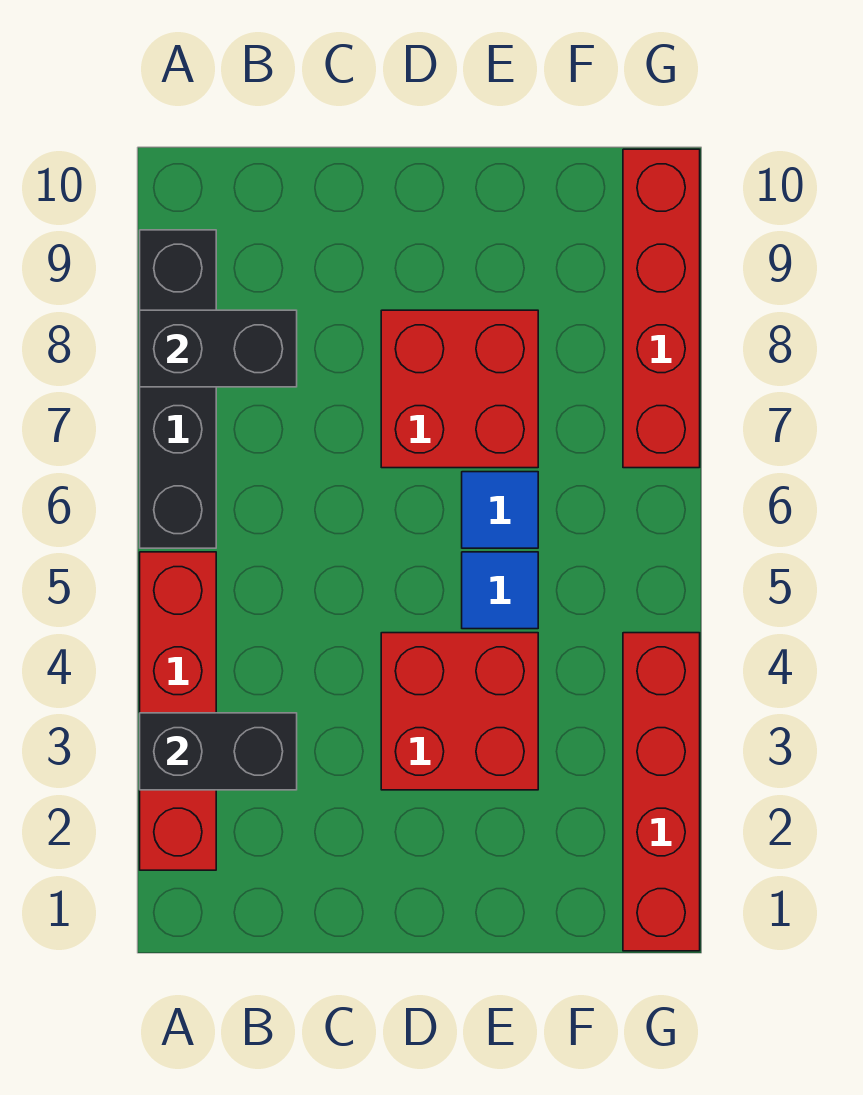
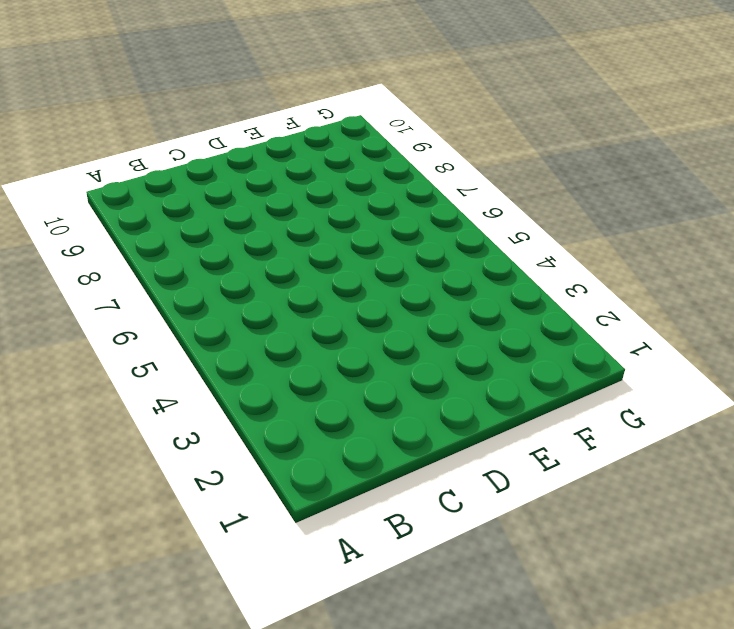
none -> red brick A2:A5 level 1
none -> black brick A6:A9 level 1

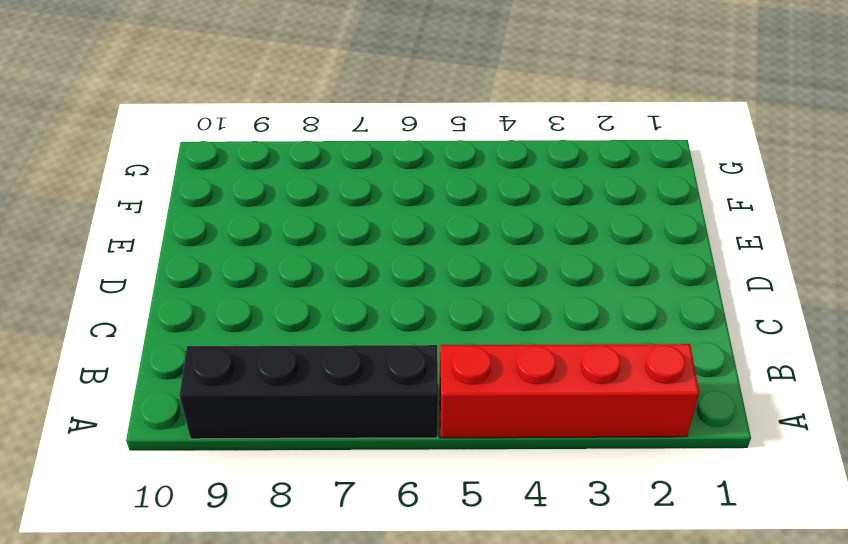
none -> red brick D3:E4 level 1
none -> red brick D7:E8 level 1

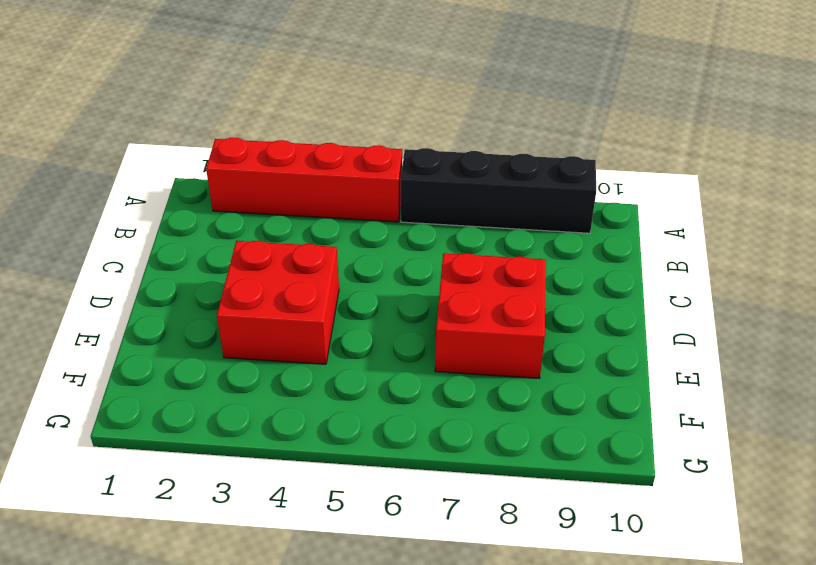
none -> blue tile E5 level 1
none -> blue tile E6 level 1

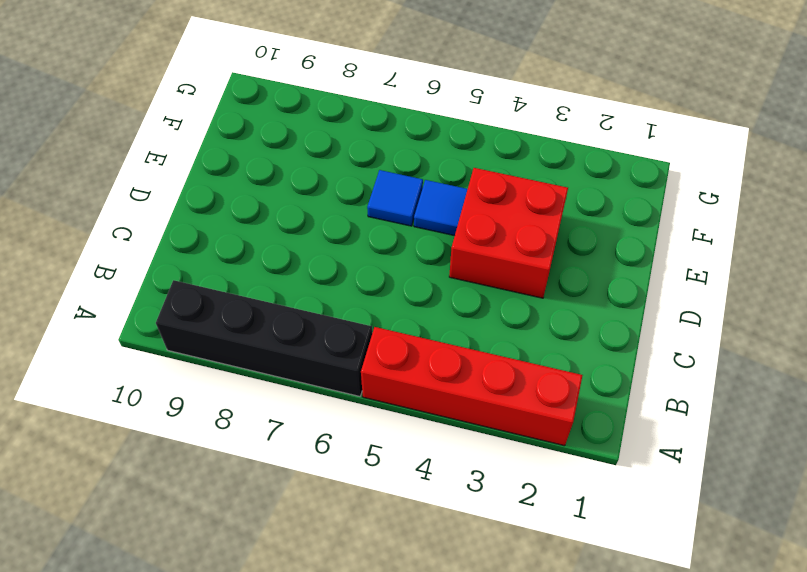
none -> red brick D7:E8 level 1
none -> red brick G1:G4 level 1

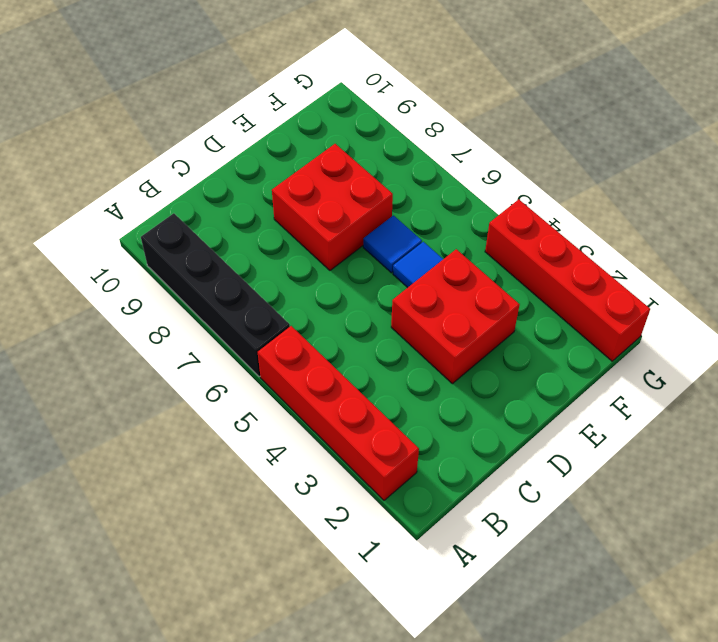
none -> red brick G7:G10 level 1
none -> black brick A3:B3 level 2

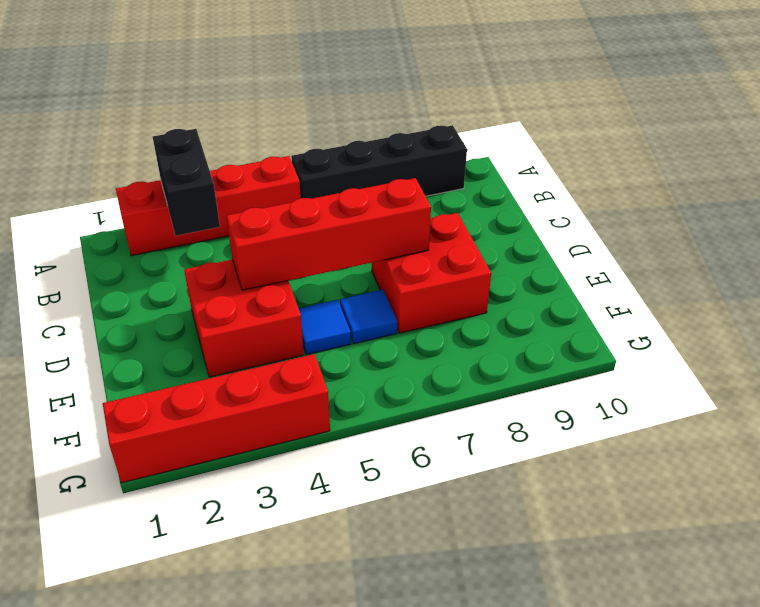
red brick D4:D7 level 2 -> red brick G7:G10 level 1
none -> black brick A8:B8 level 2

